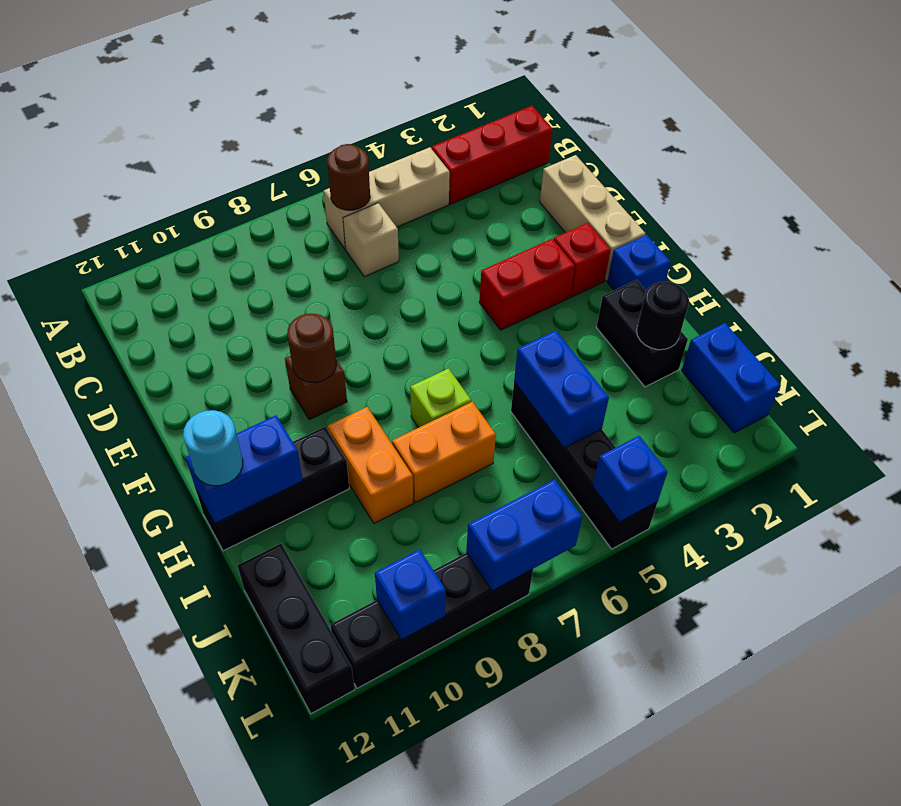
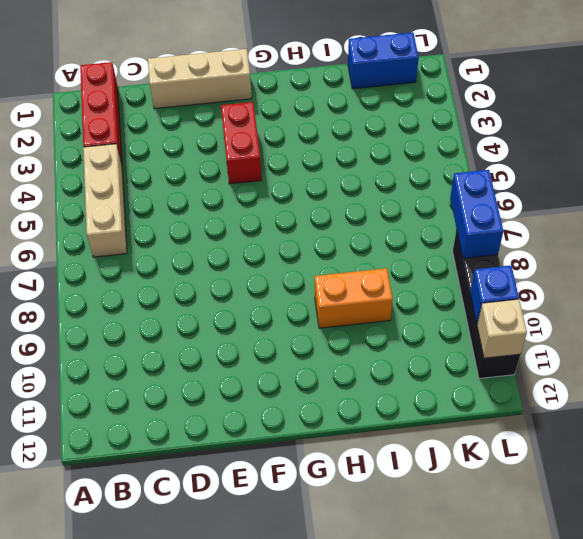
tan brick L11 level 2 -> tan brick C6 level 1
none -> red brick F2 level 1
none -> brown brick F9 level 1
none -> blue brick G1 level 1

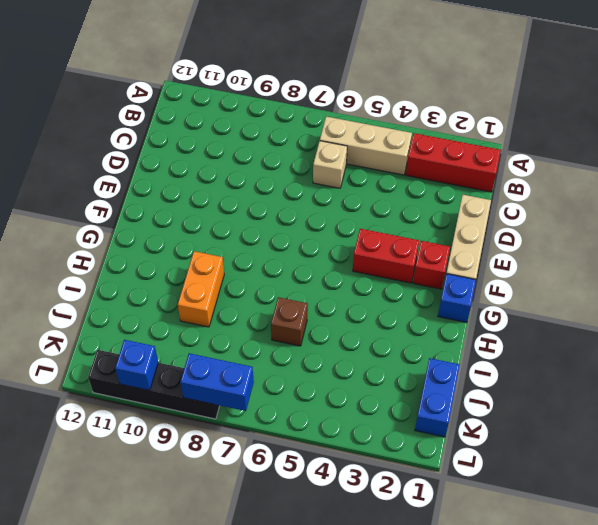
brown brick I6 level 1 -> brown brick F9 level 1
none -> black brick H2:I2 level 1
none -> lime brick H7 level 1
none -> black brick H10:H12 level 1

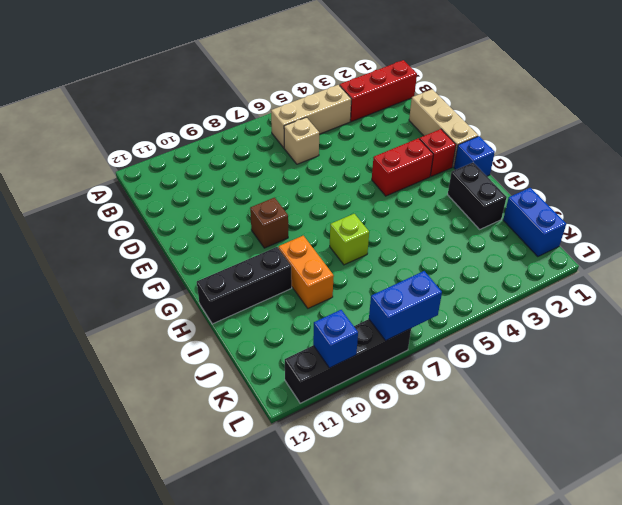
none -> black brick I5:L5 level 1
none -> orange brick I7:I8 level 1
none -> black brick J12:L12 level 1

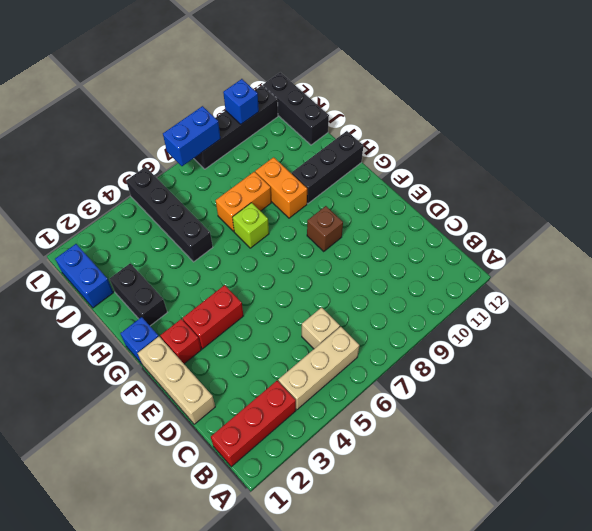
none -> brown round brick B6 level 2
none -> brown round brick F9 level 2
none -> blue brick H11:H12 level 2

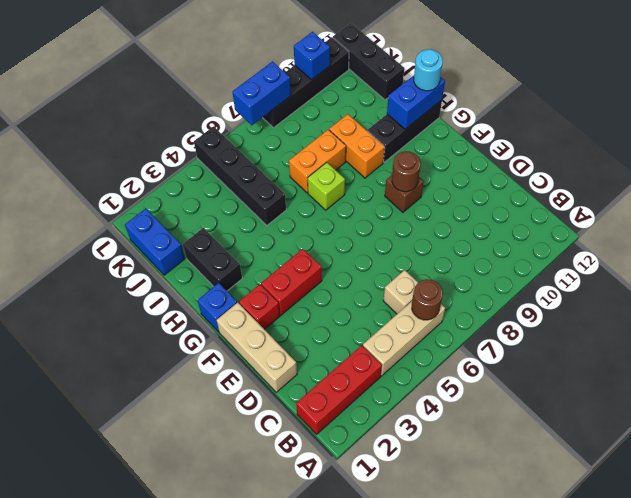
none -> black round brick I2 level 2
none -> blue brick I5:J5 level 2
none -> blue brick L5 level 2

